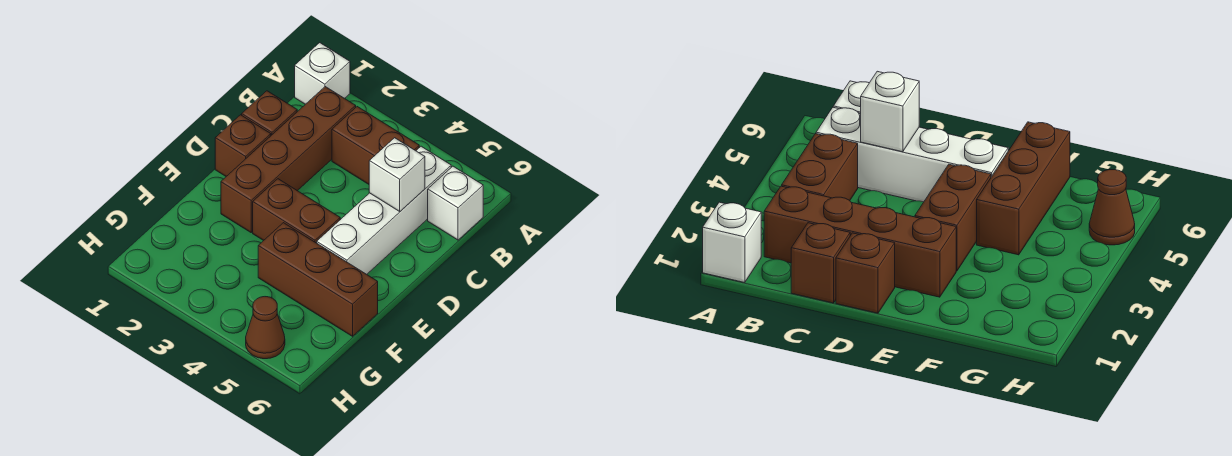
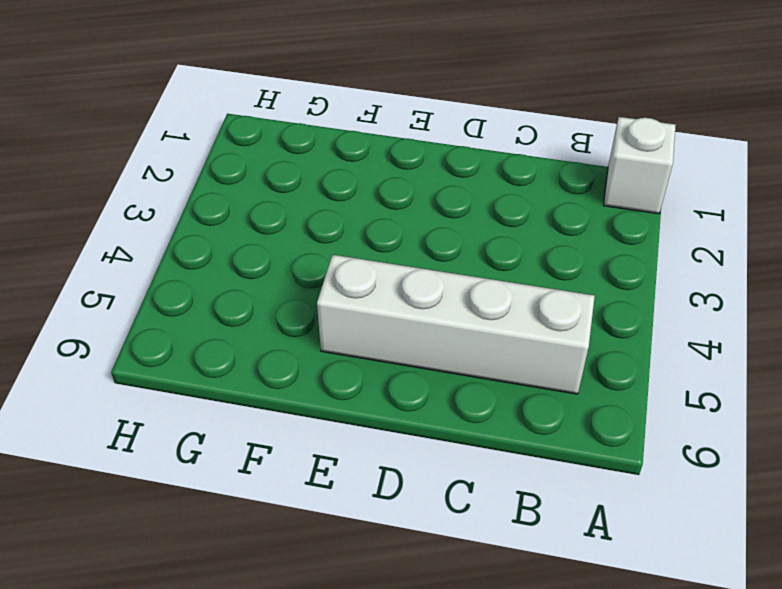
none -> brown brick B2:E2 level 1
none -> brown brick B3:B4 level 1

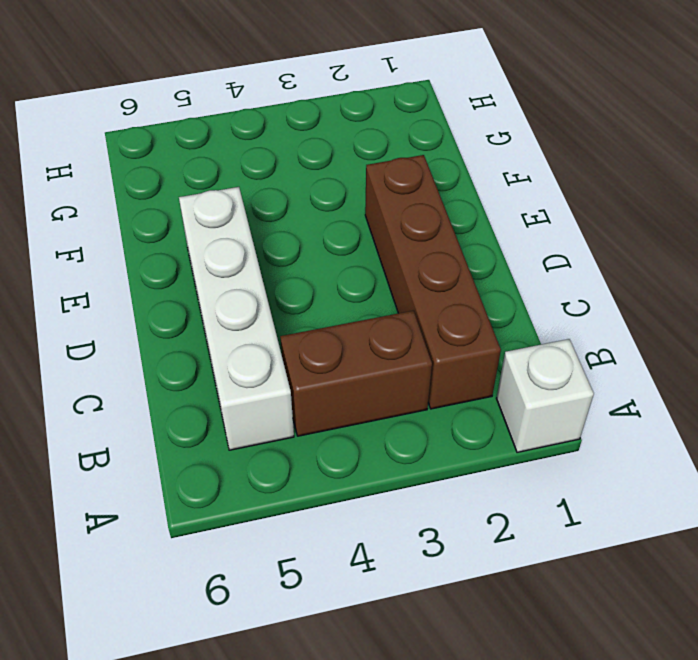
none -> white brick B6 level 1
none -> brown brick C1 level 1

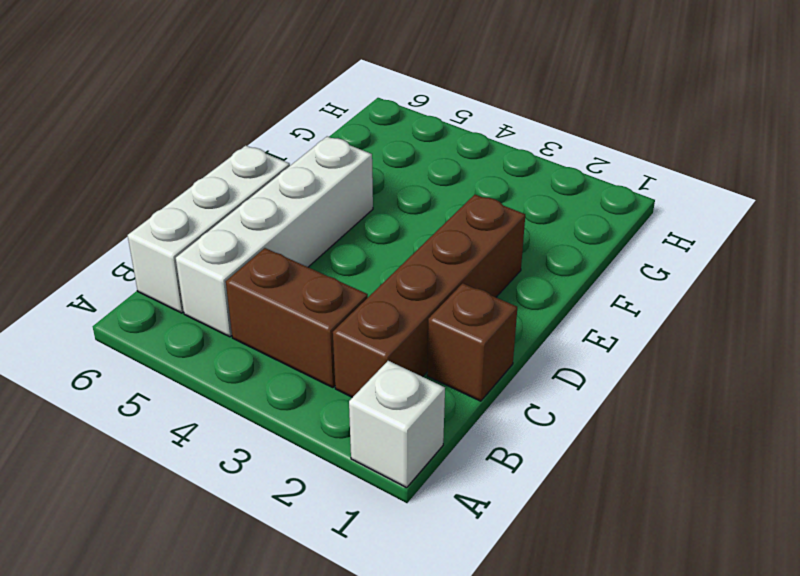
white brick B6:D6 level 1 -> white brick B6 level 1
none -> brown brick D1 level 1
none -> brown brick E3:E4 level 1

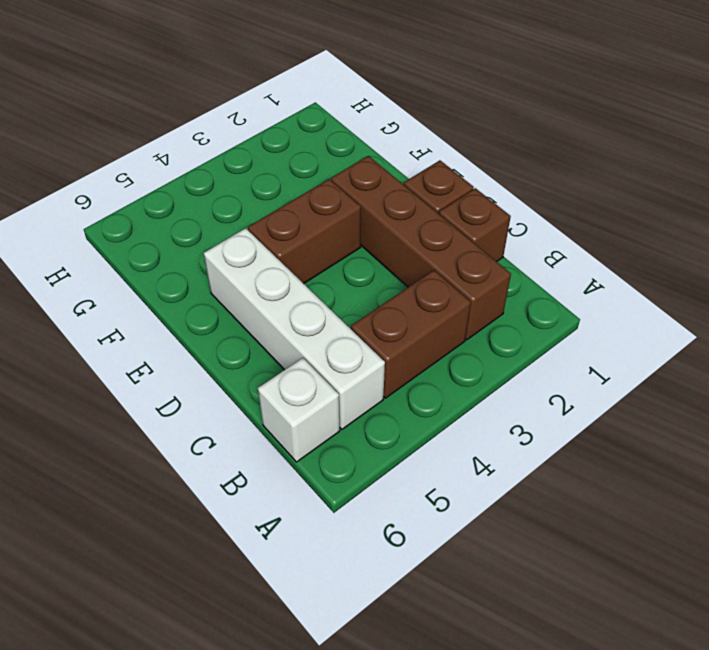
none -> white brick A1 level 1
none -> brown brick F4:F6 level 1

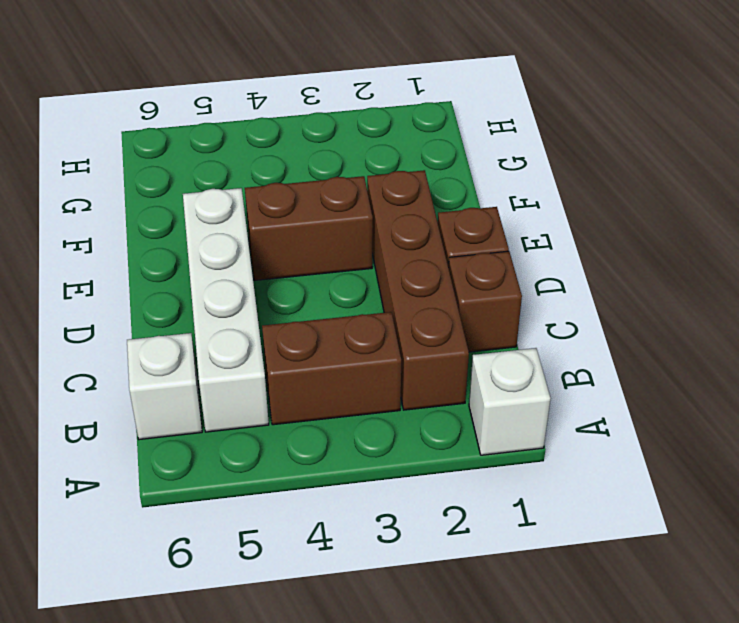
none -> brown brick F4:F6 level 1
none -> brown cone H5 level 1

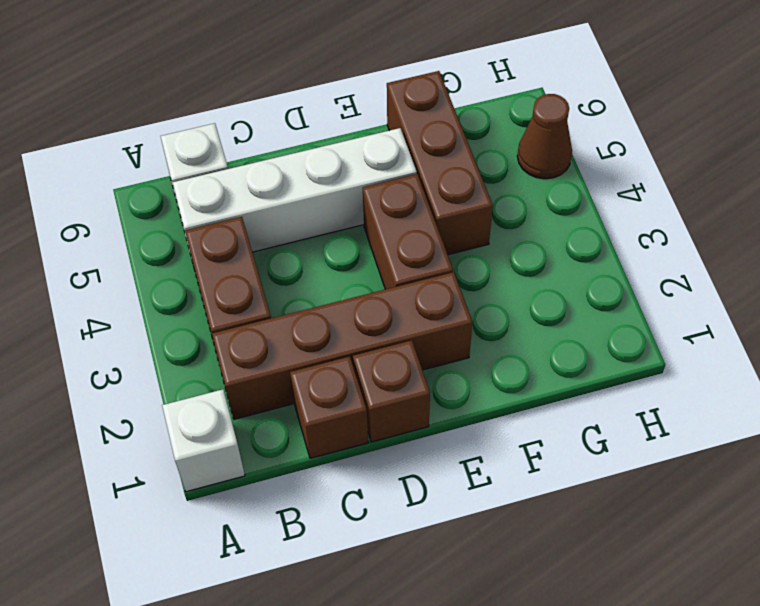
none -> white brick C5 level 2

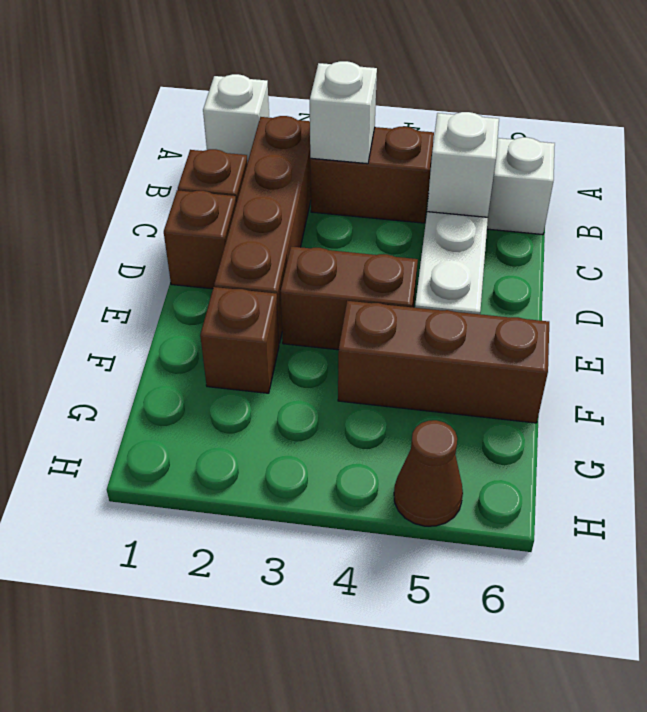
white brick B3 level 2 -> none
brown brick F2 level 1 -> none

